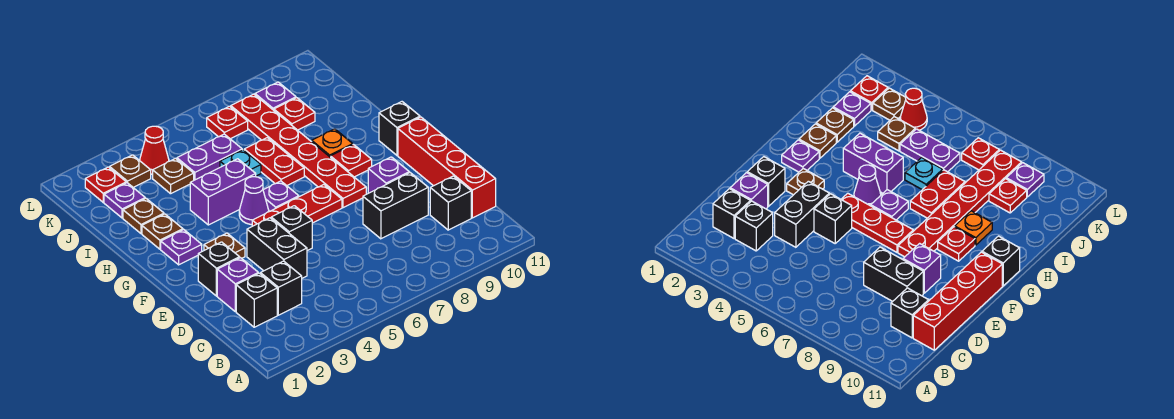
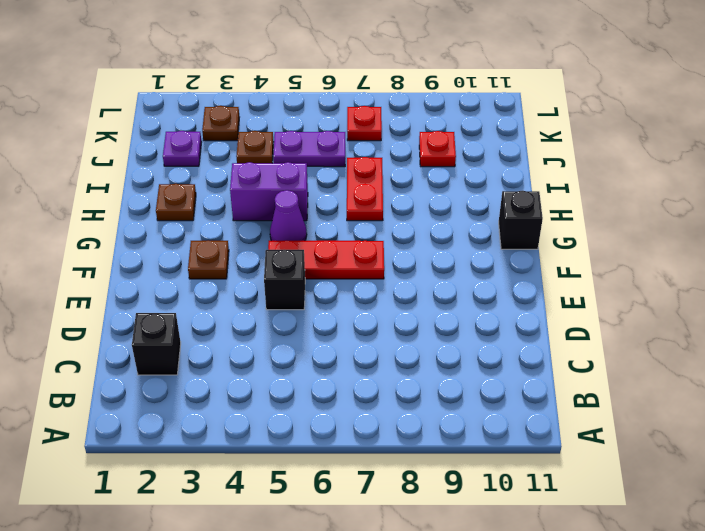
none -> black brick C3 level 1
none -> black brick C10 level 1
none -> red brick C11:F11 level 1
none -> purple brick D2 level 1

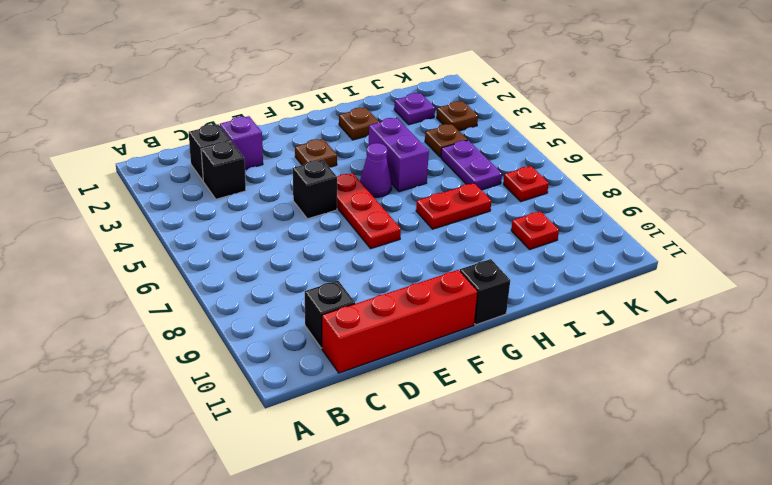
none -> black brick D4:E4 level 1
none -> black brick D8:D9 level 1
none -> black brick E2 level 1
none -> purple brick E9 level 1

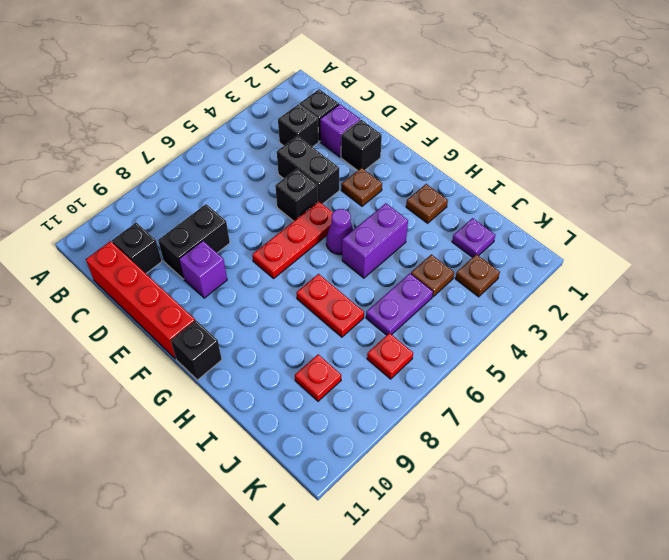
none -> red plate F8:K8 level 1
none -> purple plate G2 level 1
none -> purple plate G6 level 1
none -> red plate G9 level 1

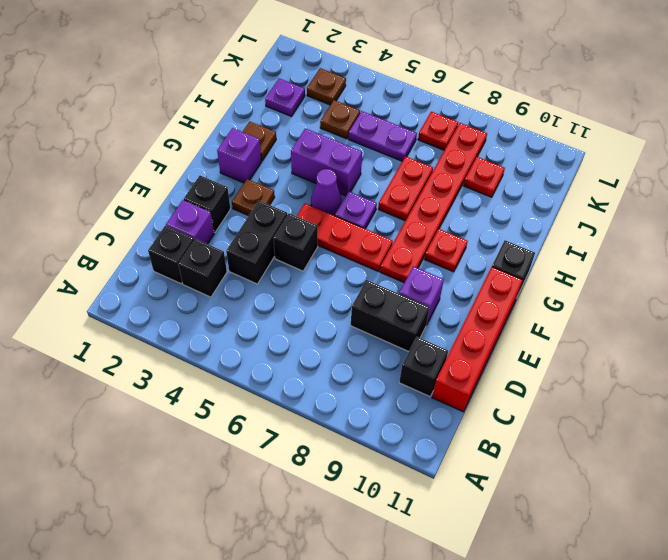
purple brick G2 level 1 -> purple plate G2 level 1
none -> orange plate H9 level 1
none -> brown plate I2 level 1
none -> cyan plate I6 level 1
none -> red plate K2 level 1

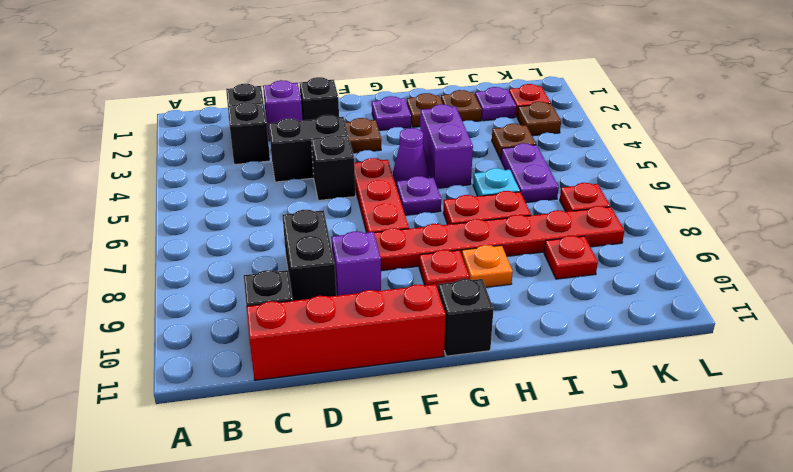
none -> red cone K4 level 1
none -> purple plate K9 level 1

